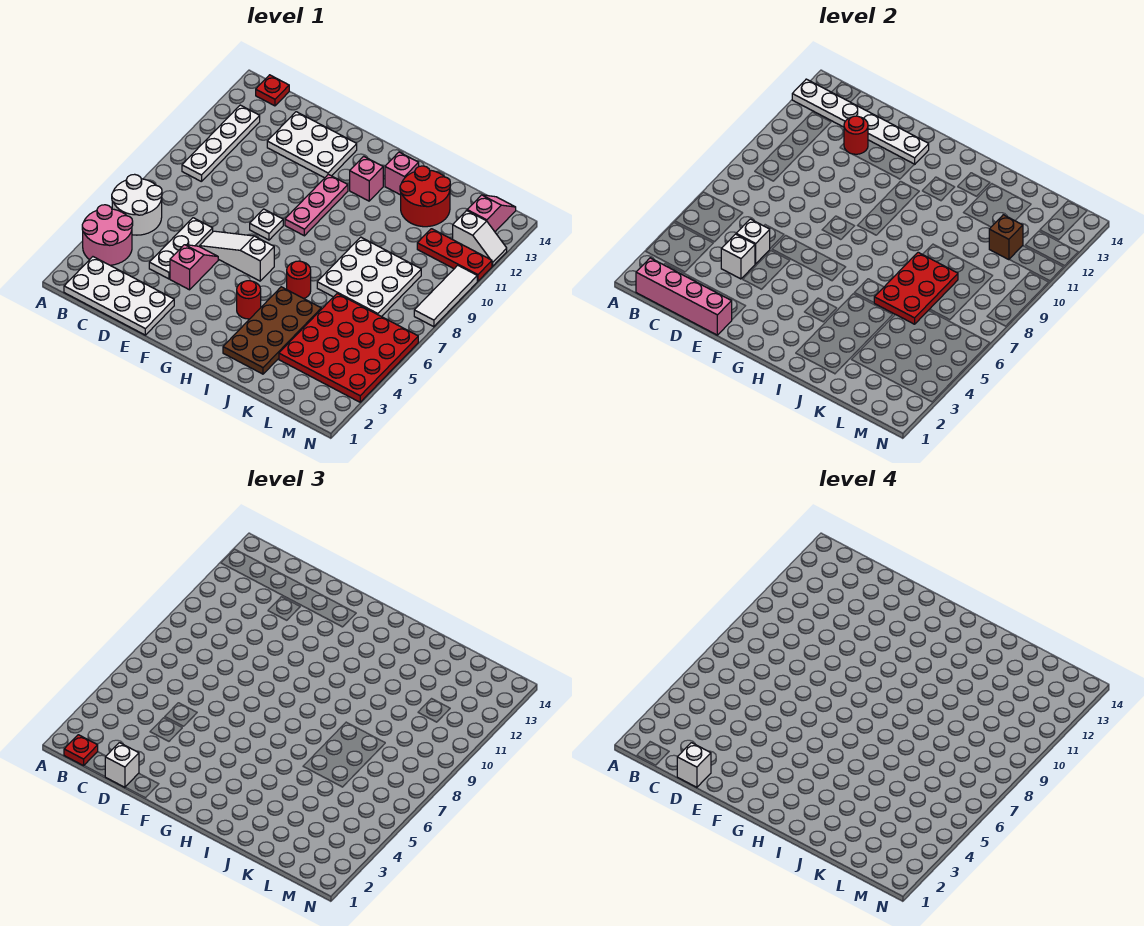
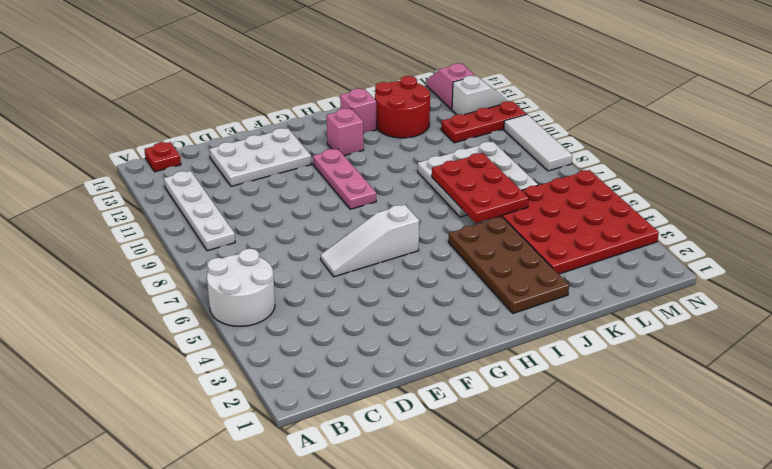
none -> pink round brick A3:B4 level 1
none -> white plate B1:E2 level 1
none -> white plate D4:D6 level 1
none -> pink slope E4:E5 level 1 top 4

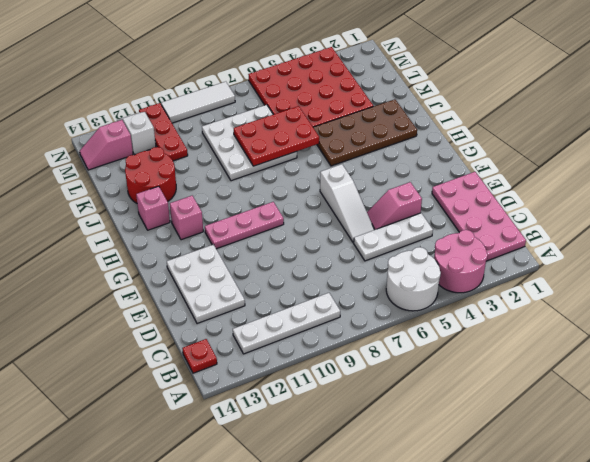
pink plate B1:E2 level 1 -> white plate B1:E2 level 1
none -> white plate F8 level 1
none -> red round brick H4 level 1
none -> red round brick I6 level 1
none -> white plate A13:F13 level 2

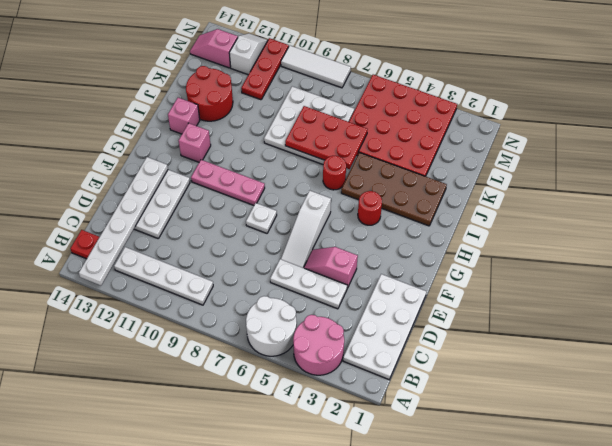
none -> pink brick B1:E1 level 2
none -> white brick D4 level 2
none -> white brick D5 level 2
none -> red round brick D12 level 2

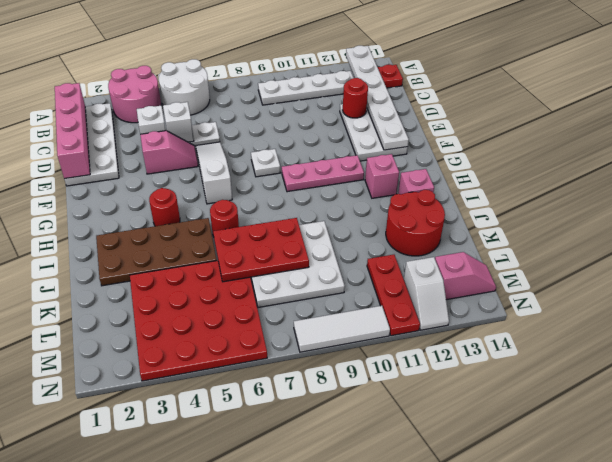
none -> brown brick L11 level 2
none -> red plate B1 level 3
none -> white brick D1 level 3
none -> white brick D1 level 4

